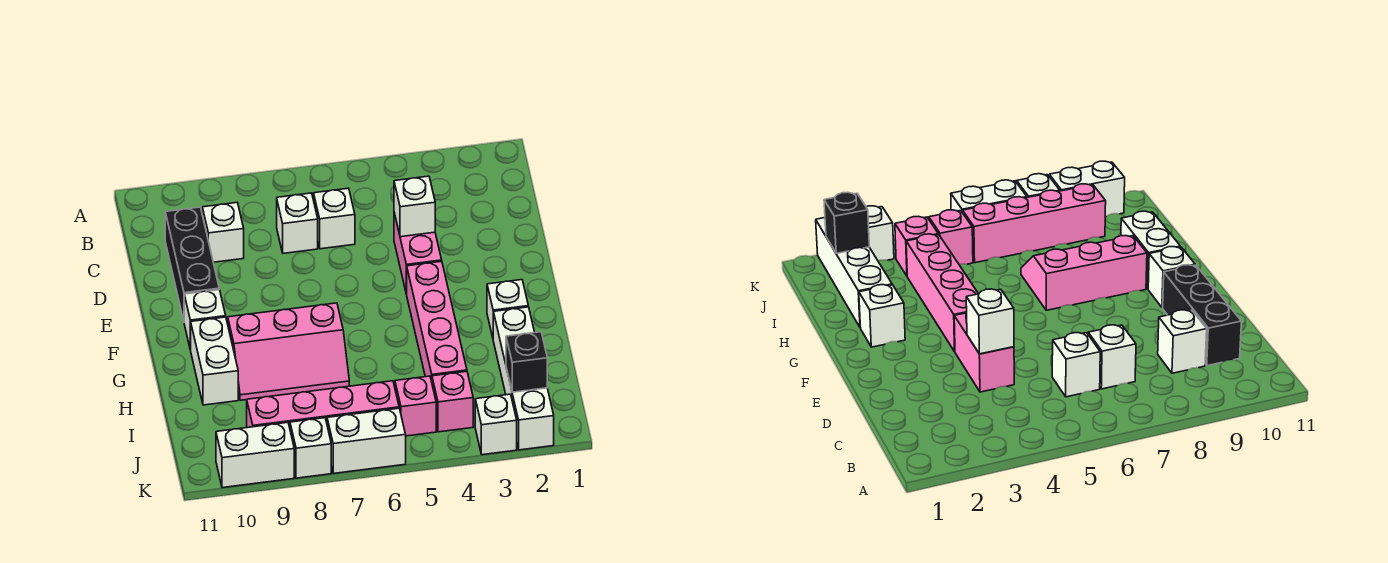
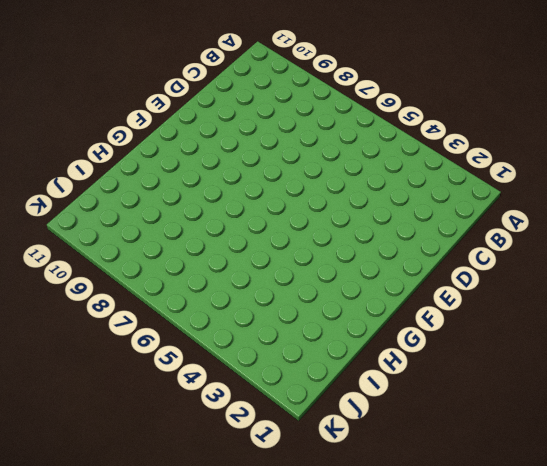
none -> white brick C6 level 1
none -> white brick C7 level 1
none -> white brick C9 level 1

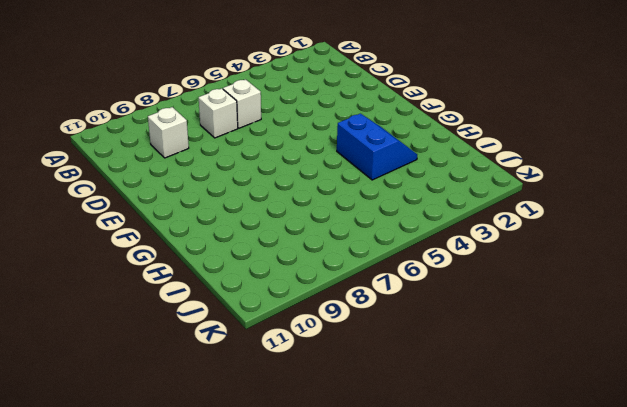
blue slope G3:H4 level 1 top 4 -> pink brick F4:I4 level 1
none -> black brick C10:E10 level 1
none -> pink brick D4:E4 level 1
none -> white brick F10 level 1

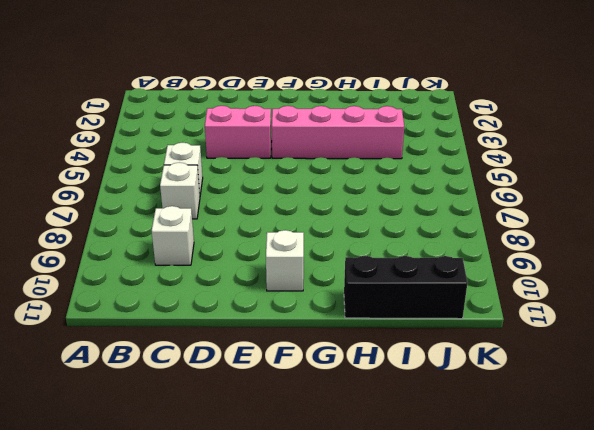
black brick H11:J11 level 1 -> black brick C10:E10 level 1
none -> white brick G2 level 1
none -> pink slope G7:H9 level 1 top G
none -> white brick G10:H10 level 1

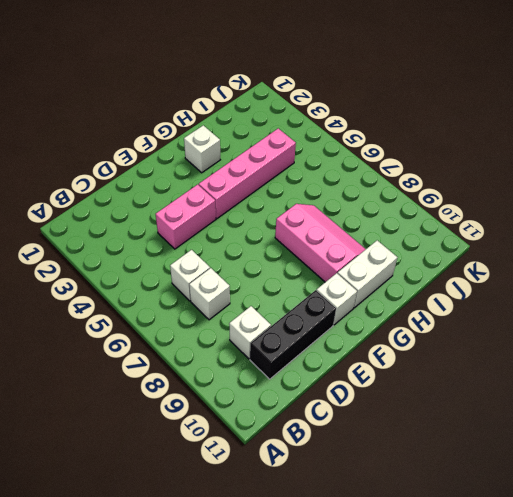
none -> white brick H2:K2 level 1
none -> pink brick J4 level 1
none -> pink brick J5 level 1

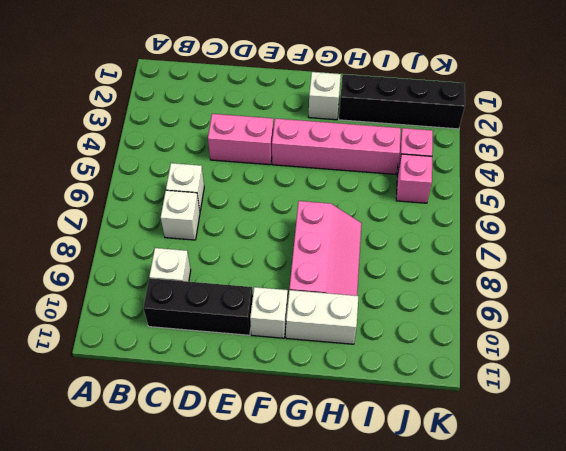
black brick H2:K2 level 1 -> white brick H2:K2 level 1
none -> pink brick J6:J9 level 1
none -> white brick K3 level 1
none -> white brick K6:K7 level 1

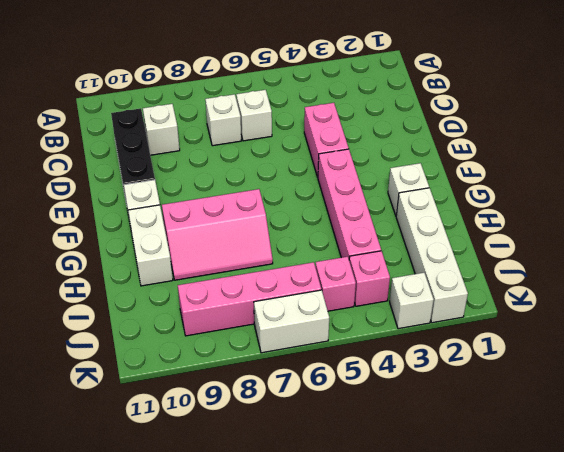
none -> white brick K8 level 1
none -> white brick K9:K10 level 1
none -> white brick D4 level 2

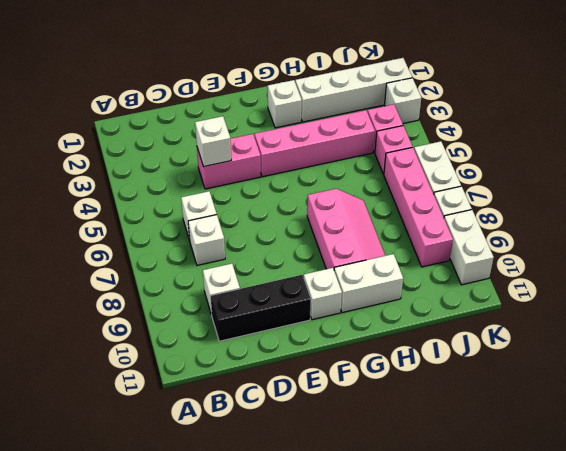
none -> black brick J2 level 2

